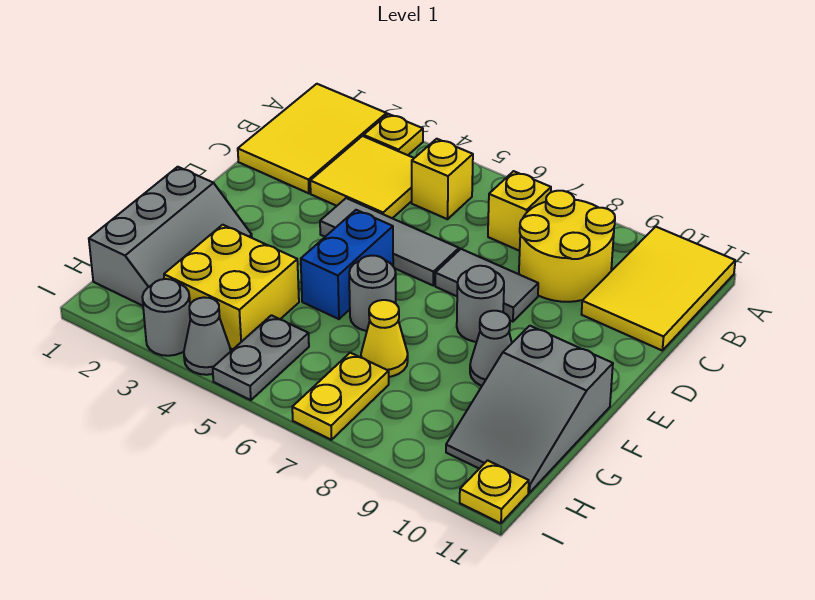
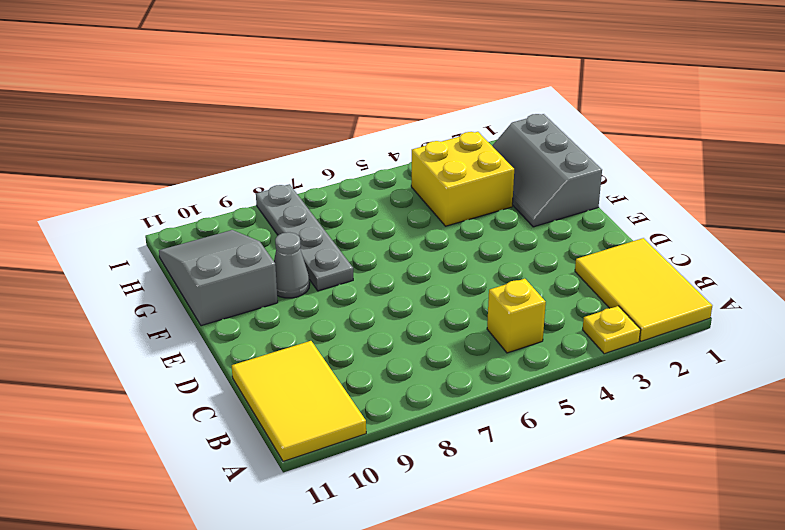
grey plate F8:I8 level 1 -> none
none -> yellow tile B3:C4 level 1
none -> yellow brick B7 level 1
none -> yellow round brick B8:C9 level 1

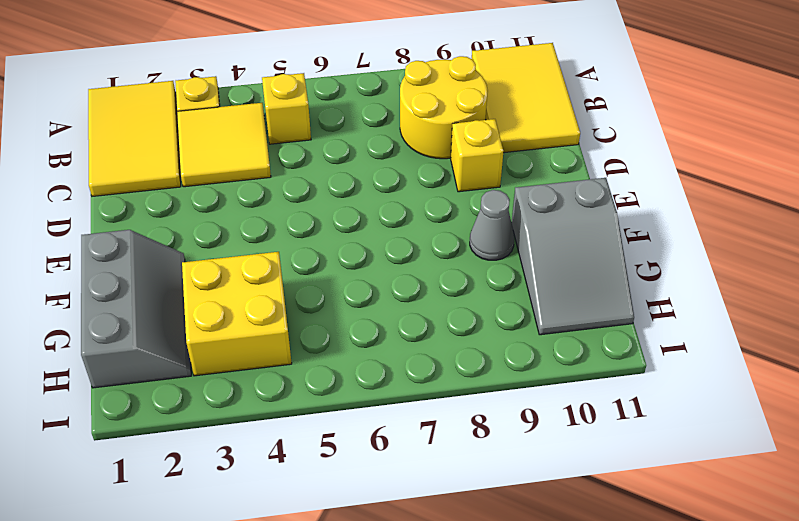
yellow brick D9 level 1 -> yellow brick B7 level 1
none -> grey tile D4:D6 level 1
none -> grey tile D7:D8 level 1
none -> blue brick E5:F5 level 1

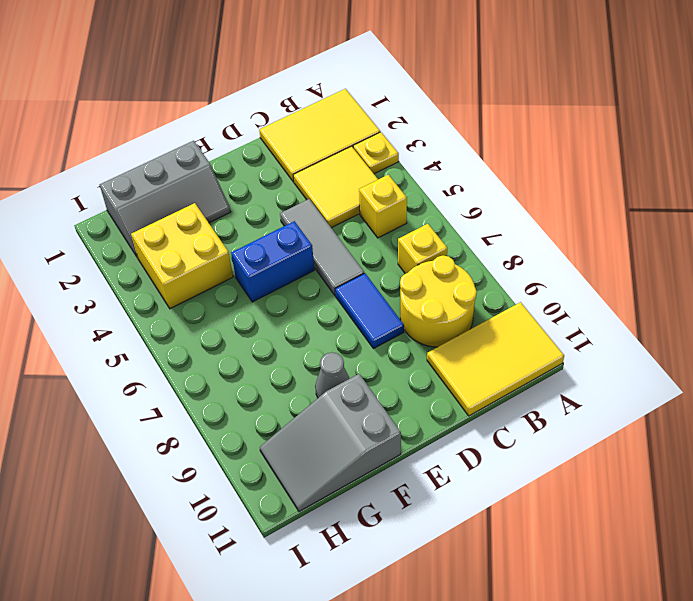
blue tile D7:D8 level 1 -> grey tile D7:D8 level 1
none -> grey round brick E8 level 1
none -> grey round brick F6 level 1
none -> yellow cone G7 level 1

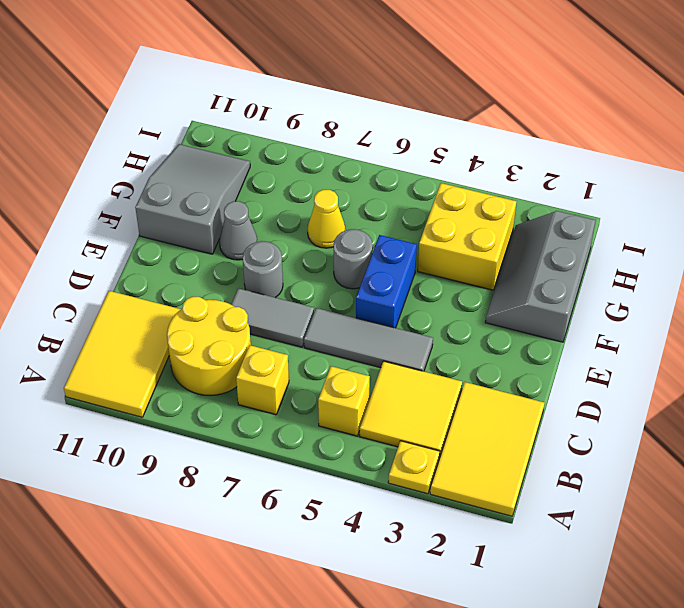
none -> grey plate H5:I5 level 1
none -> yellow plate H7:I7 level 1
none -> grey round brick I3 level 1

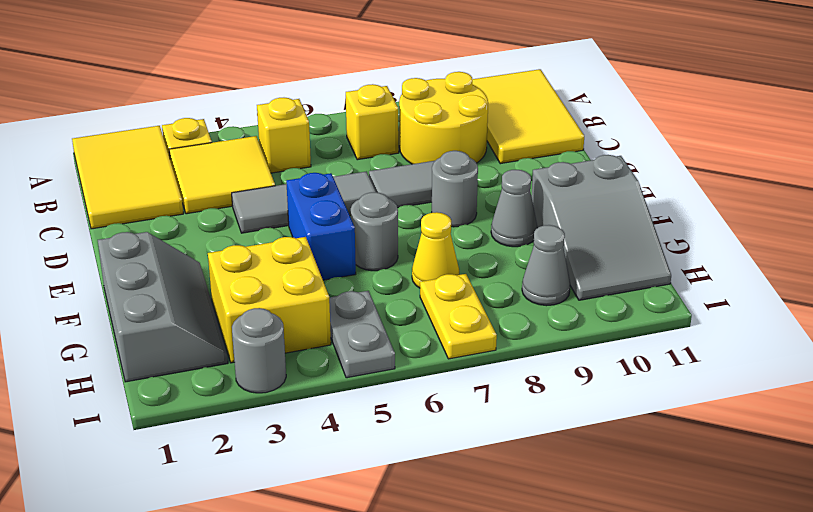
grey cone H9 level 1 -> grey cone I4 level 1
none -> yellow plate I11 level 1

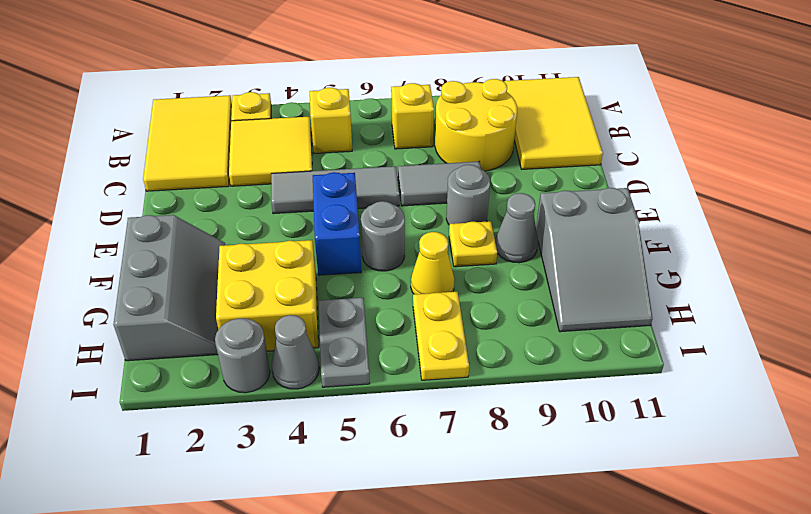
yellow plate F8 level 1 -> yellow plate I11 level 1

